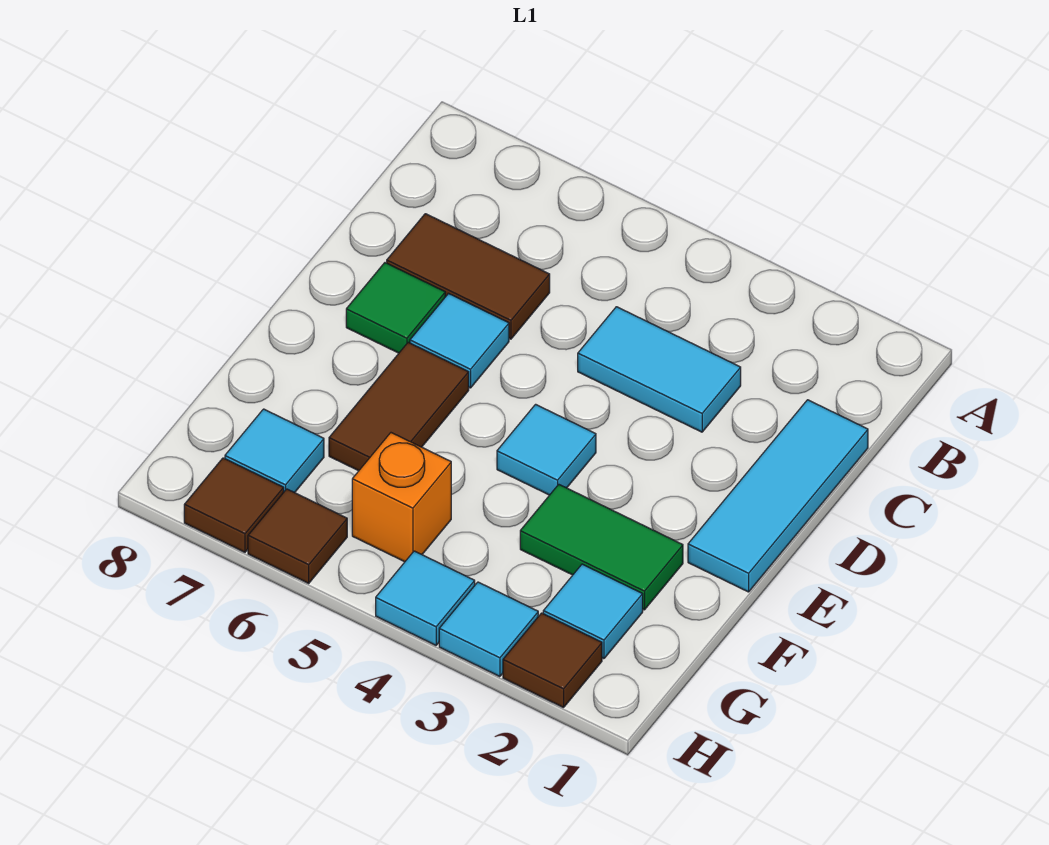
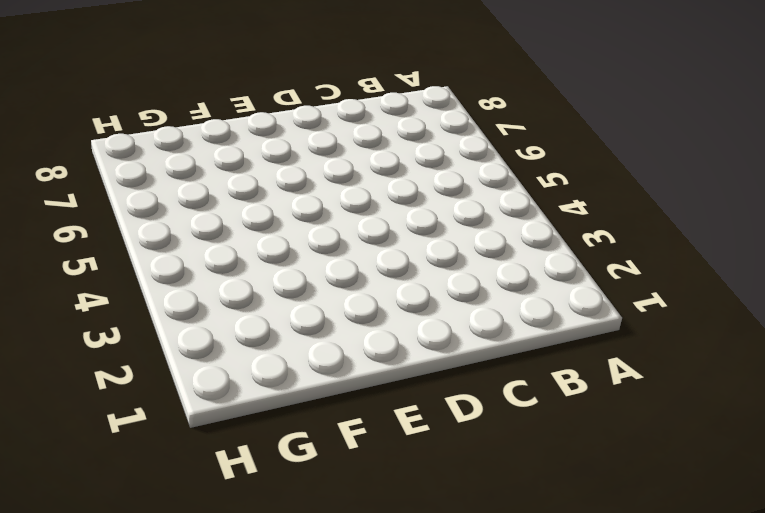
none -> cyan tile C1:E1 level 1
none -> cyan tile C3:C4 level 1
none -> brown tile C6:C7 level 1

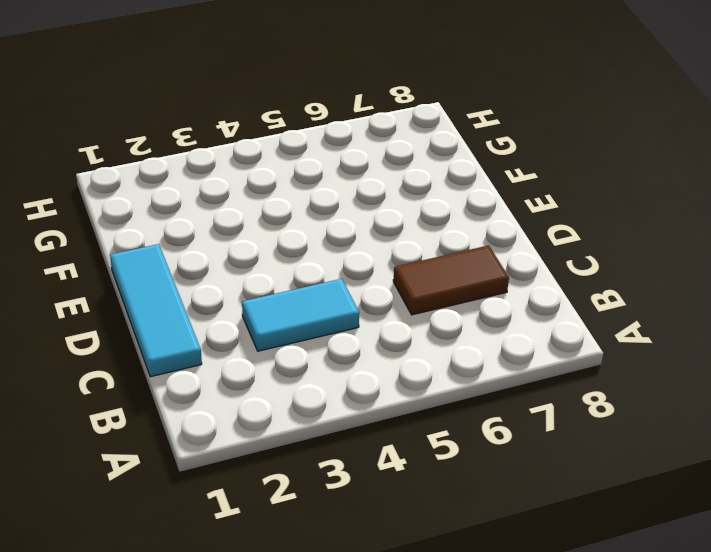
none -> cyan tile D6 level 1
none -> green tile D7 level 1
none -> cyan tile E4 level 1

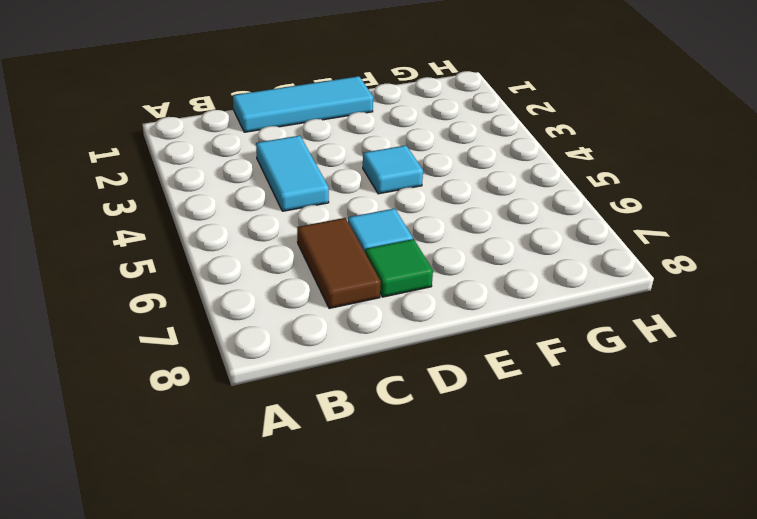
none -> brown tile E6:F6 level 1
none -> green tile F2:F3 level 1
none -> cyan tile G2 level 1

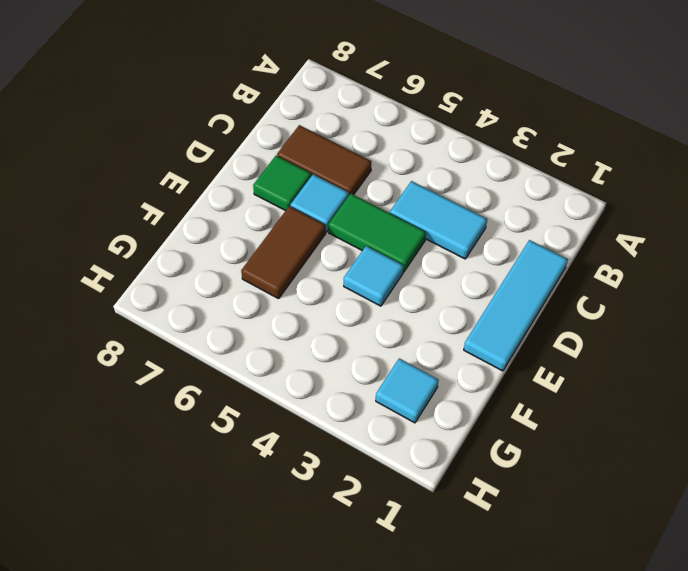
green tile D4:D5 level 1 -> green tile F2:F3 level 1
none -> orange brick G5 level 1
none -> cyan tile G7 level 1
none -> brown tile H2 level 1

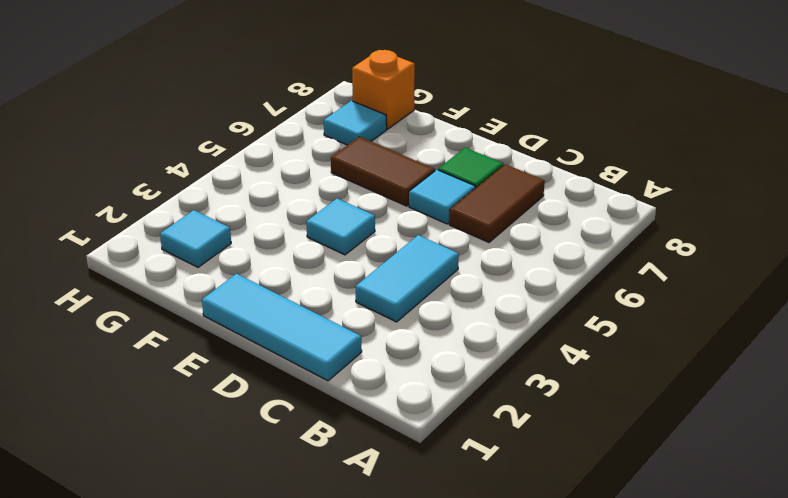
orange brick G8 level 1 -> orange brick G5 level 1
none -> green tile F2:F3 level 1
none -> brown tile H2 level 1
none -> cyan tile H3 level 1

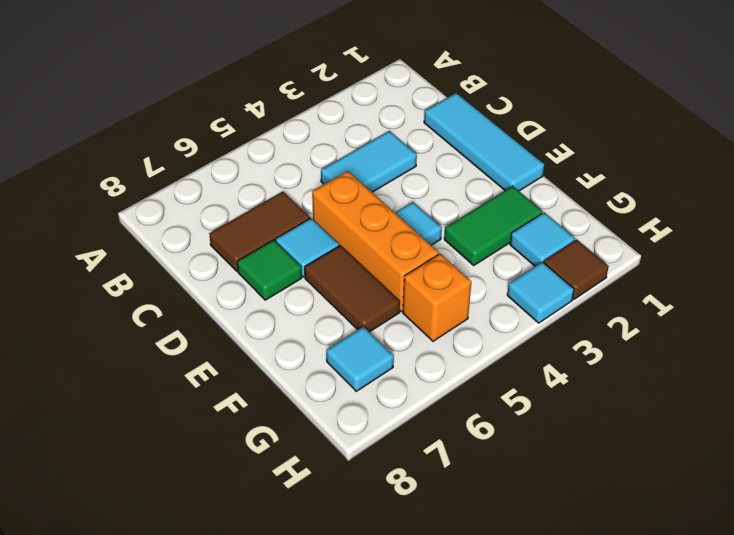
orange brick D5:F5 level 1 -> none
none -> cyan tile H4 level 1
none -> brown tile H6 level 1
none -> brown tile H7 level 1

